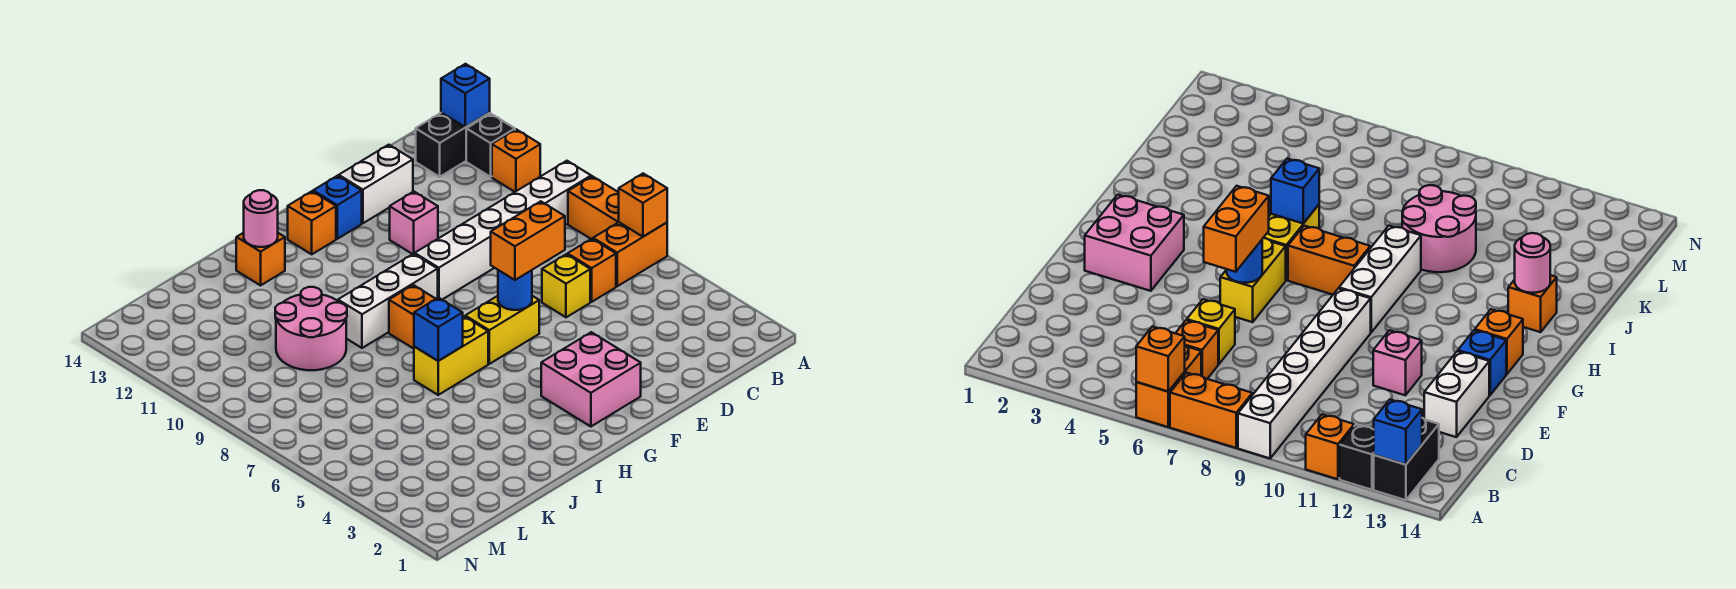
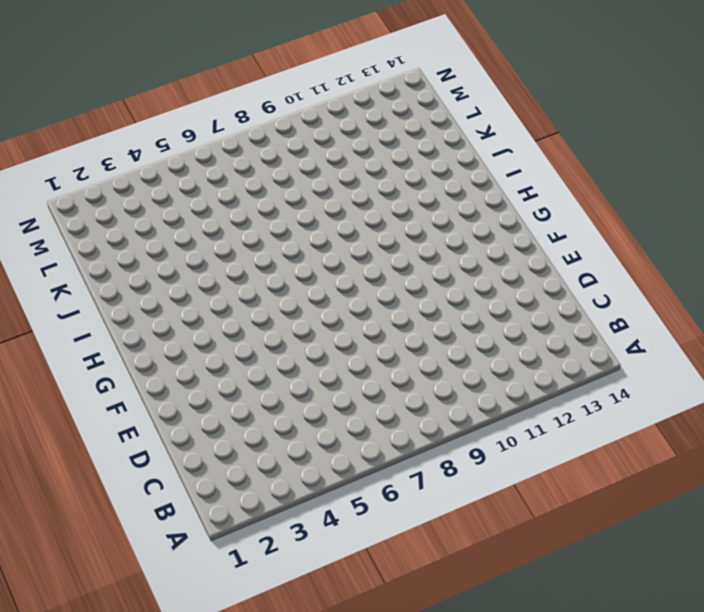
none -> orange brick A6:B6 level 1
none -> orange brick A7:A8 level 1
none -> white brick A9:F9 level 1

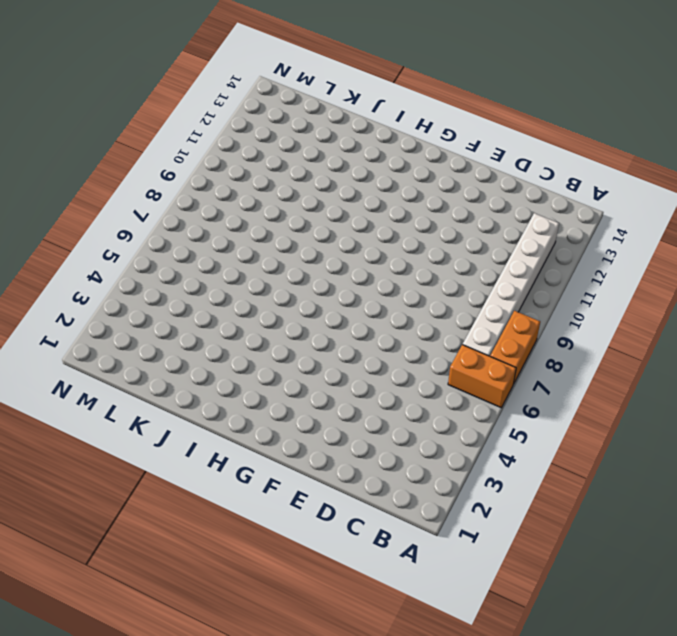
white brick B7:B12 level 1 -> white brick A9:F9 level 1
none -> orange brick A11 level 1
none -> black brick A12 level 1
none -> black brick A13:B13 level 1

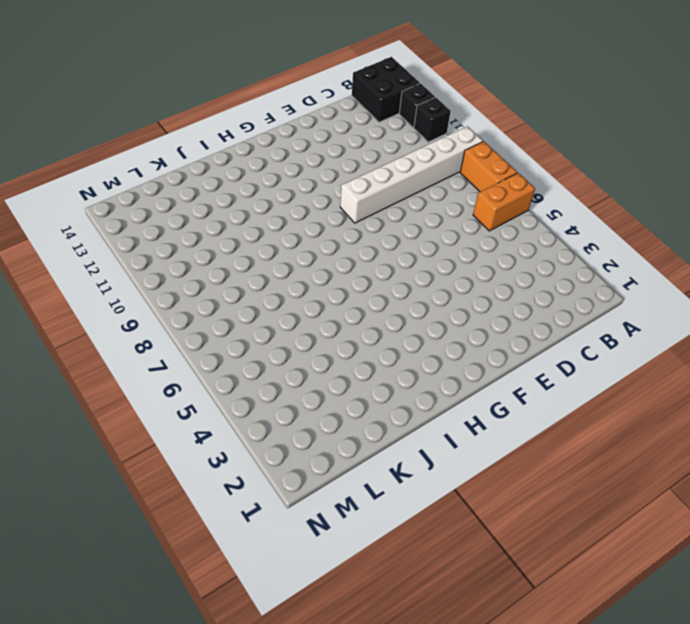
black brick A11 level 1 -> orange brick A11 level 1
black brick A13:B14 level 1 -> black brick A13:B13 level 1
none -> orange brick C6 level 1
none -> yellow brick D6 level 1
none -> white brick D13:E13 level 1

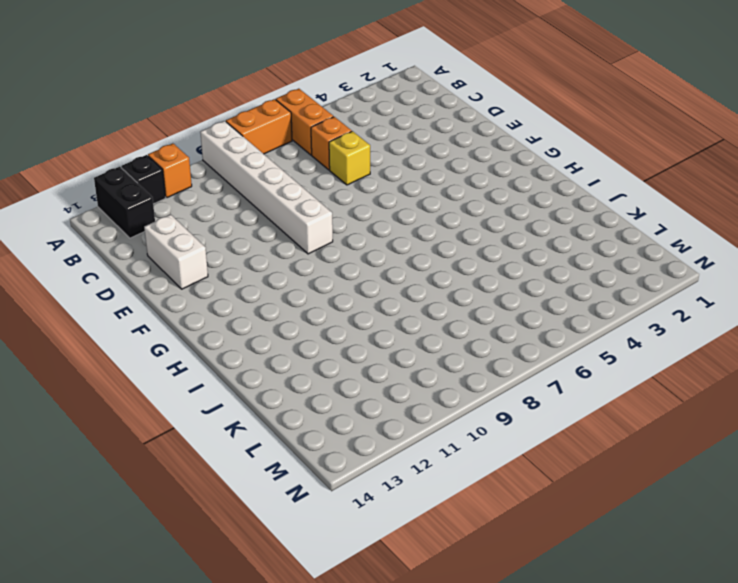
none -> pink brick E11 level 1
none -> pink brick F2:G3 level 1
none -> yellow brick F6:G6 level 1

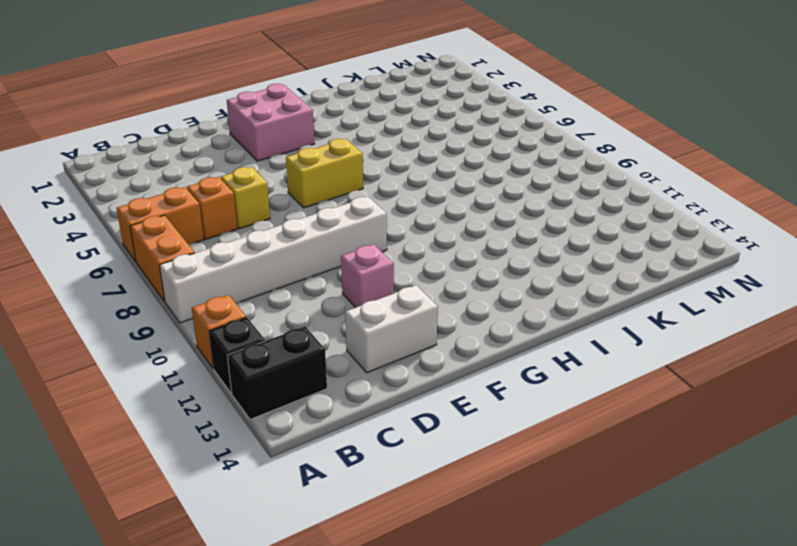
none -> blue brick F13 level 1
none -> white brick G9:I9 level 1
none -> orange brick G13 level 1

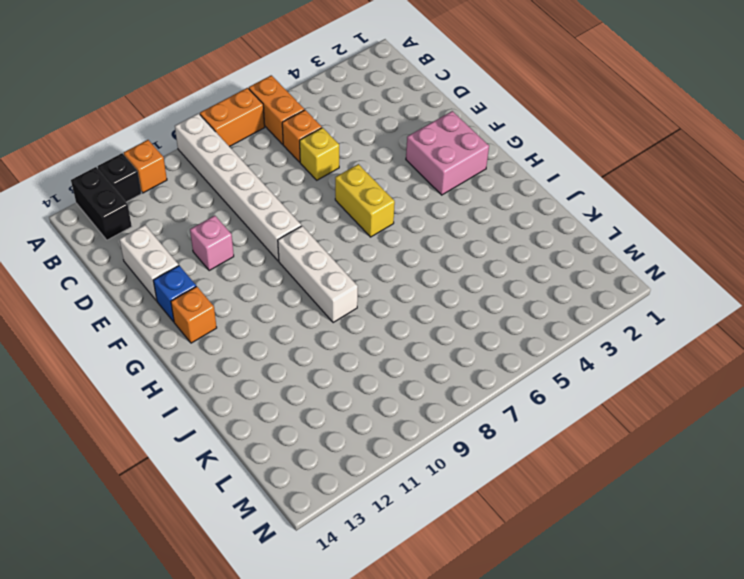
none -> yellow brick H6:I6 level 1
none -> orange brick H7:H8 level 1
none -> orange brick I13 level 1

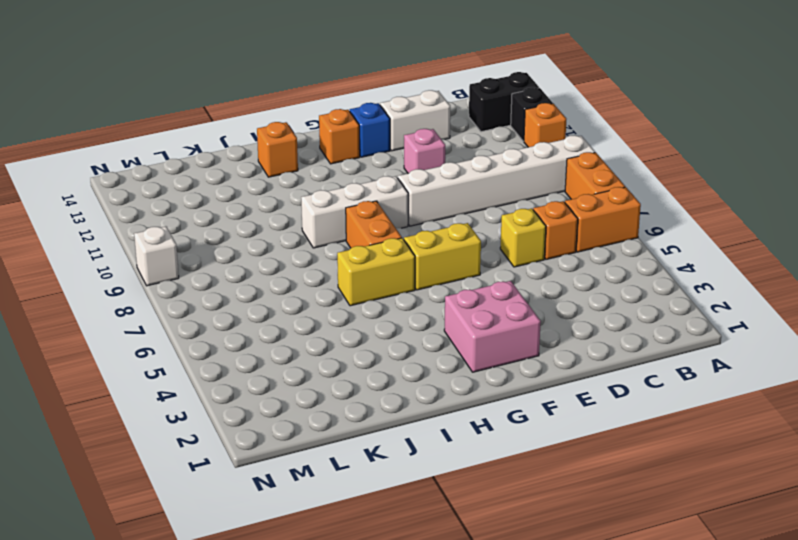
white brick N9 level 1 -> none
none -> pink round brick J9:K10 level 1
none -> orange brick A6 level 2
none -> blue brick A13 level 2

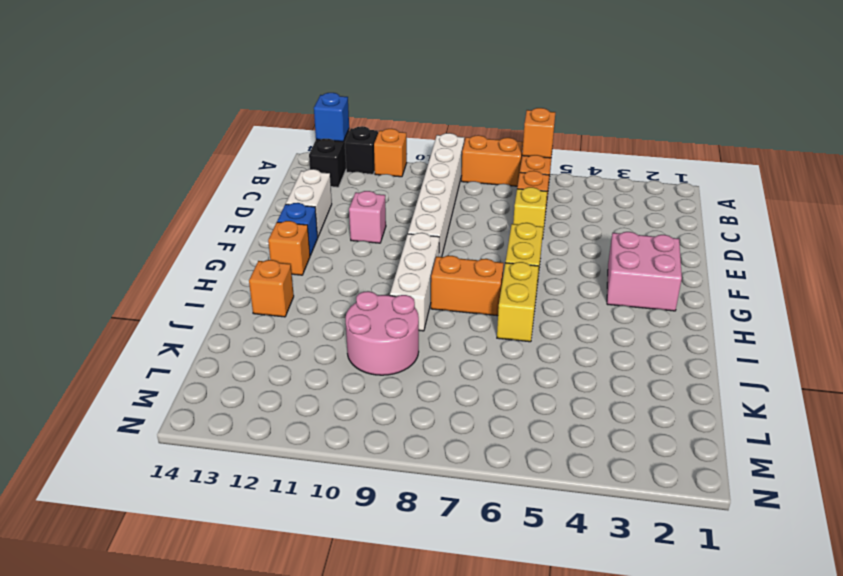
none -> blue round brick F6 level 2
none -> blue brick I6 level 2
none -> pink round brick I13 level 2

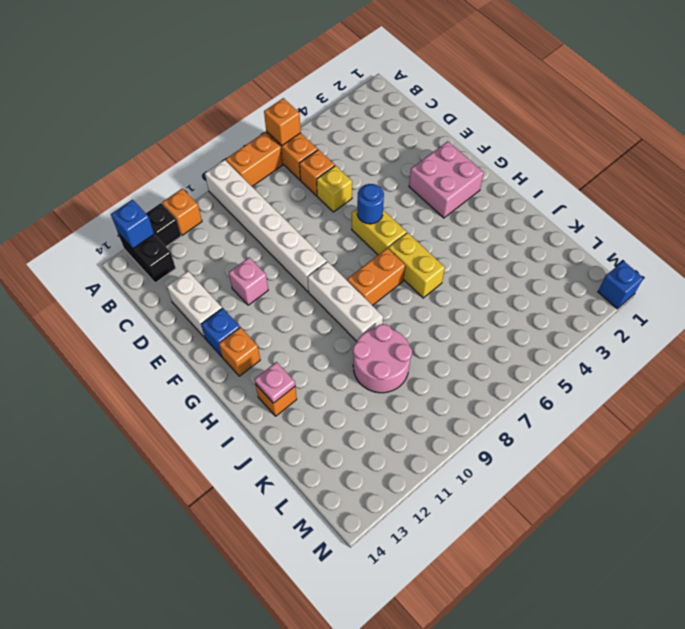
pink plate I13 level 2 -> pink round brick I13 level 2
blue brick N1 level 1 -> blue brick I6 level 2
none -> orange brick E6:F6 level 3

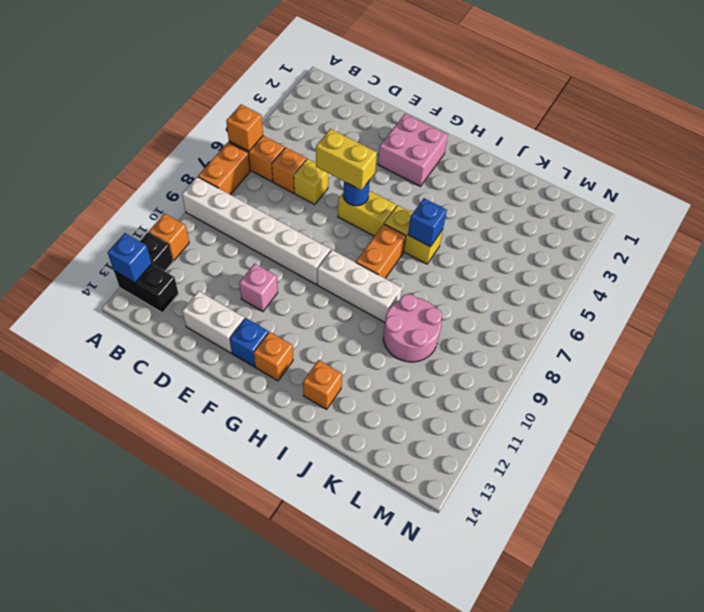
yellow brick E6:F6 level 3 -> orange brick E6:F6 level 3
none -> pink round brick I13 level 2

